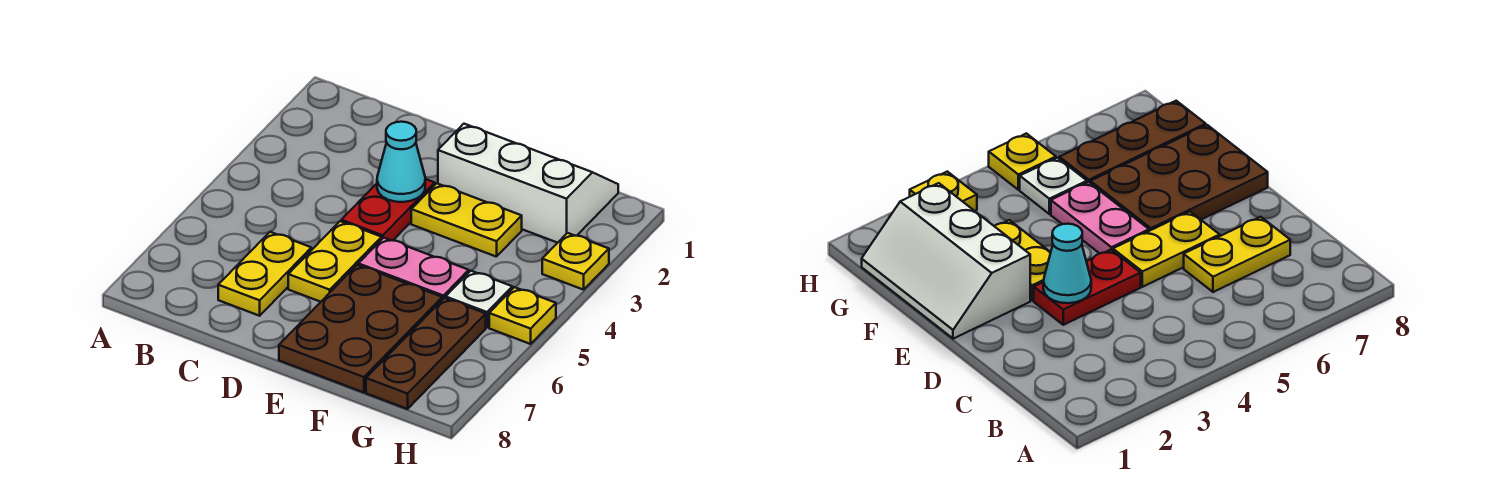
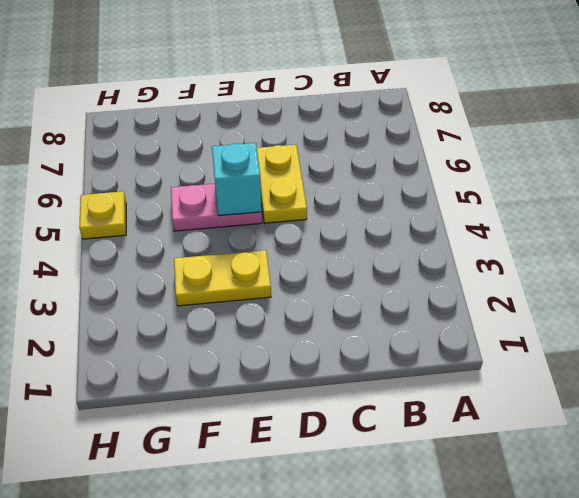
cyan brick E5 level 2 -> none
none -> yellow plate C6:C7 level 1
none -> red plate D3:D4 level 1
none -> white slope E1:G2 level 1 top 2

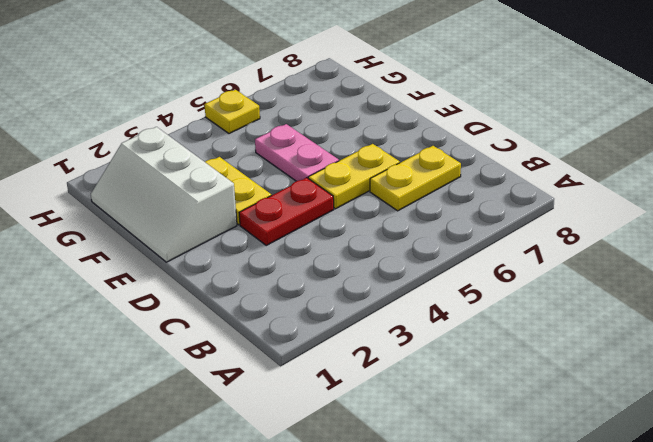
none -> brown plate E6:F8 level 1
none -> white plate G5 level 1
none -> brown plate G6:G8 level 1

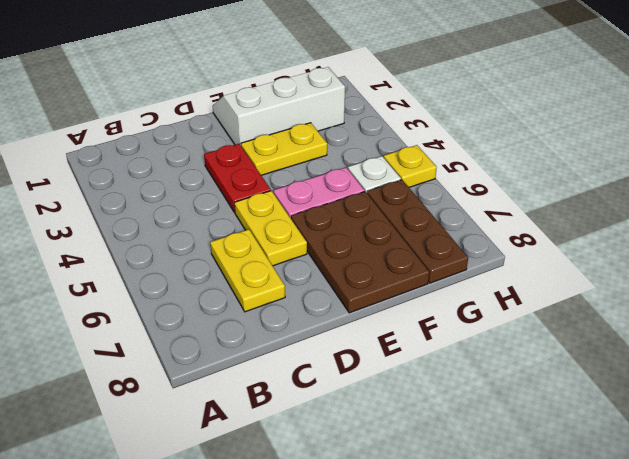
none -> yellow plate H3 level 1
none -> cyan cone D3 level 2

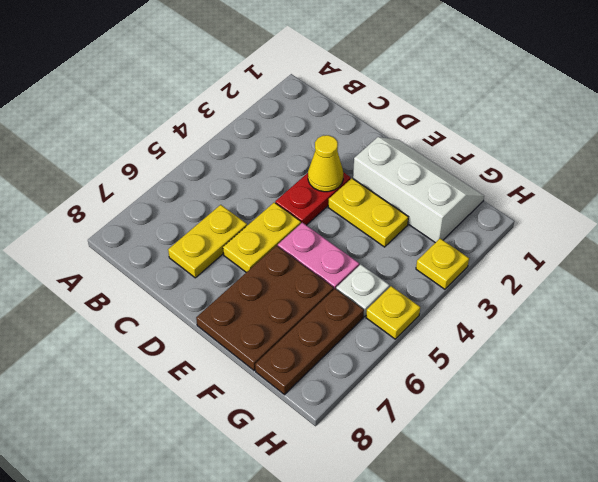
yellow cone D3 level 2 -> cyan cone D3 level 2

